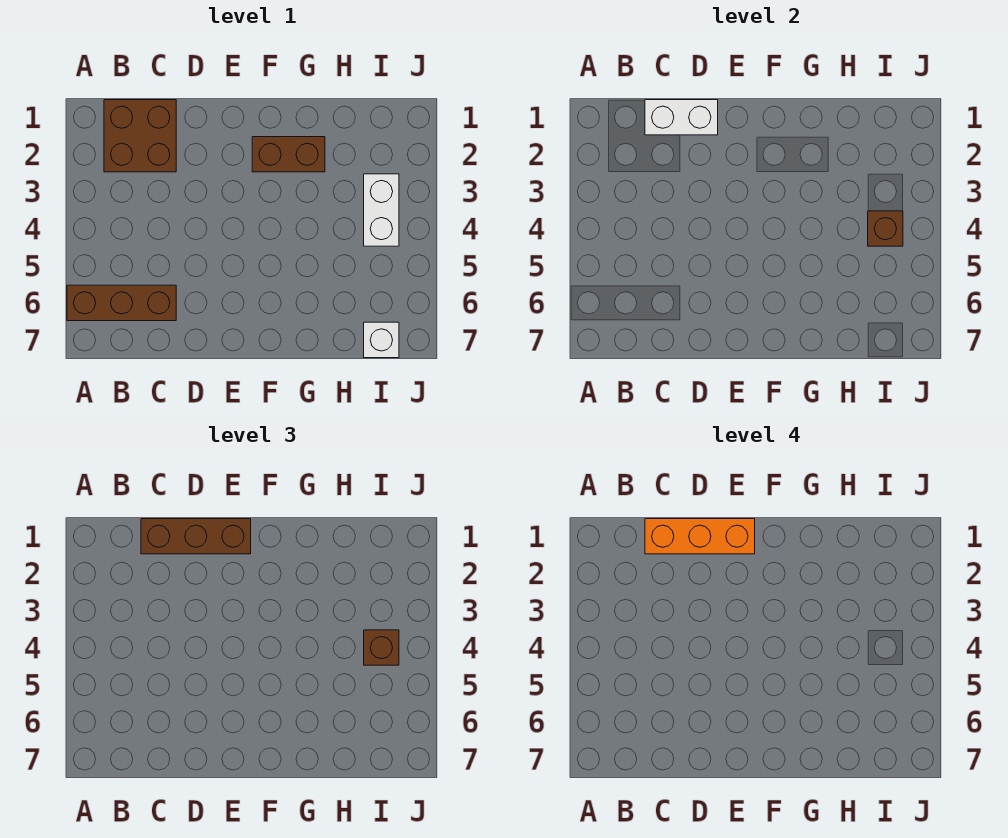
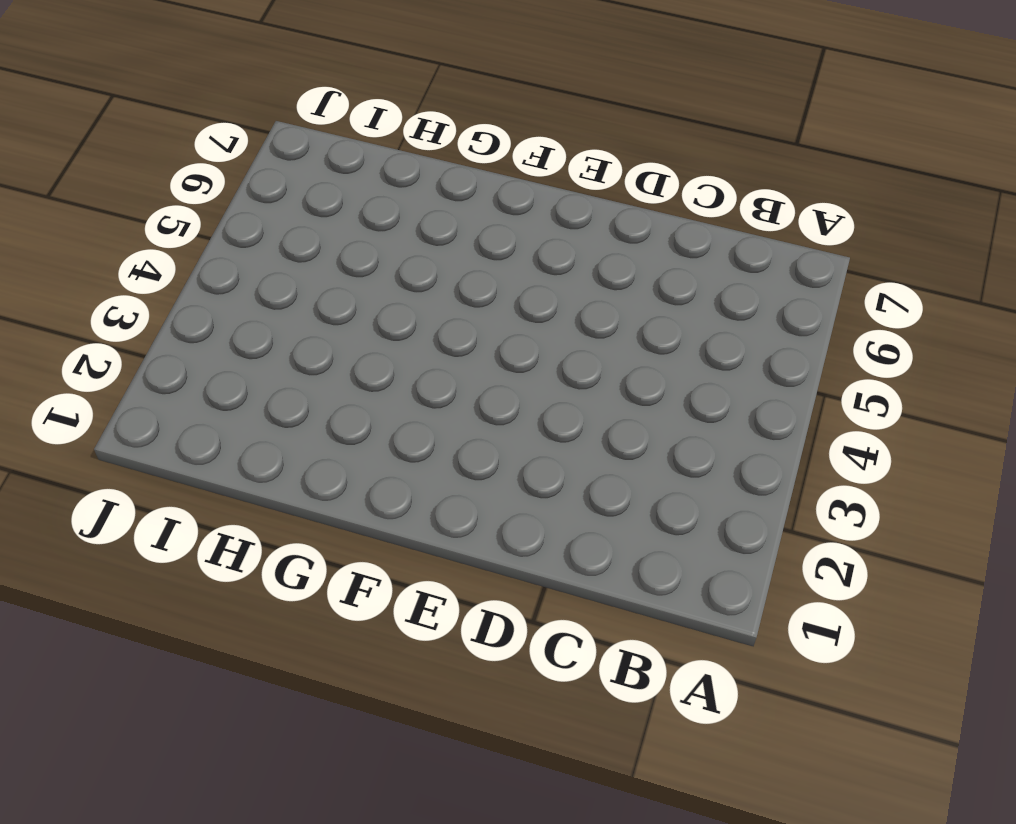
none -> brown brick A6:C6 level 1
none -> brown brick B1:C2 level 1

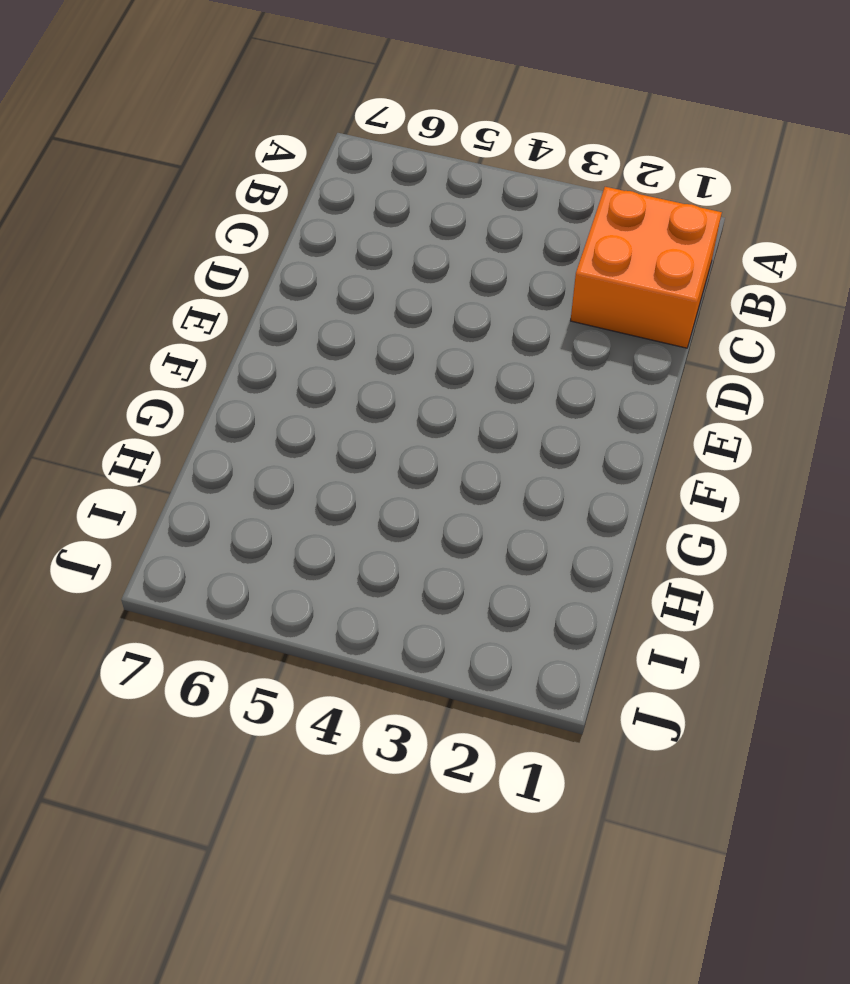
orange brick B1:C2 level 1 -> brown brick B1:C2 level 1
none -> brown brick A6:C6 level 1
none -> brown brick F2:G2 level 1

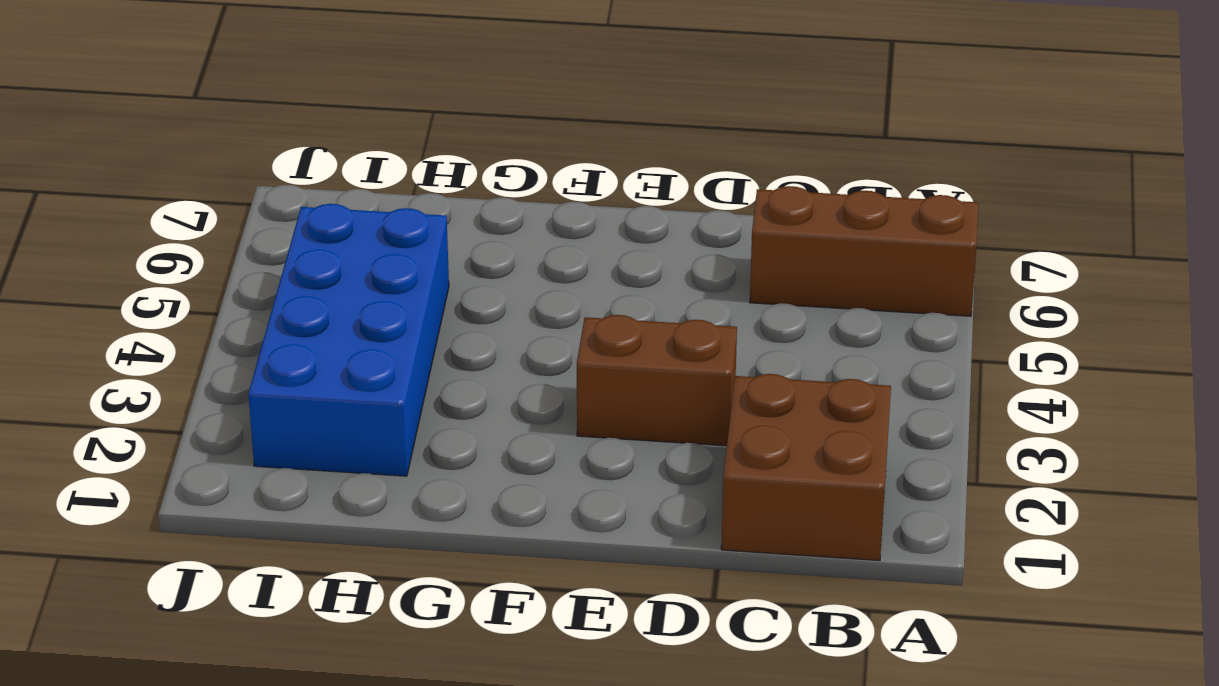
brown brick D3:E3 level 1 -> brown brick F2:G2 level 1
blue brick H2:I5 level 1 -> white brick I3:I4 level 1
none -> white brick I7 level 1
none -> white brick C1:D1 level 2

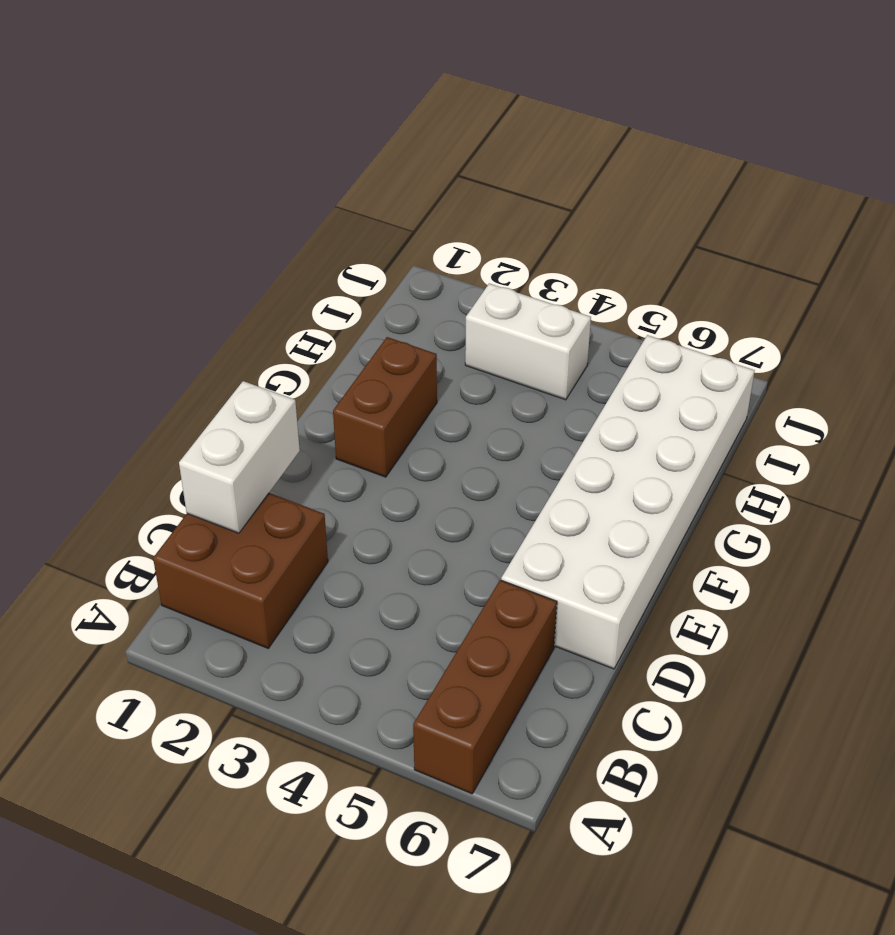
white brick D6:I7 level 1 -> white brick I7 level 1
none -> brown brick I4 level 2
none -> brown brick C1:E1 level 3

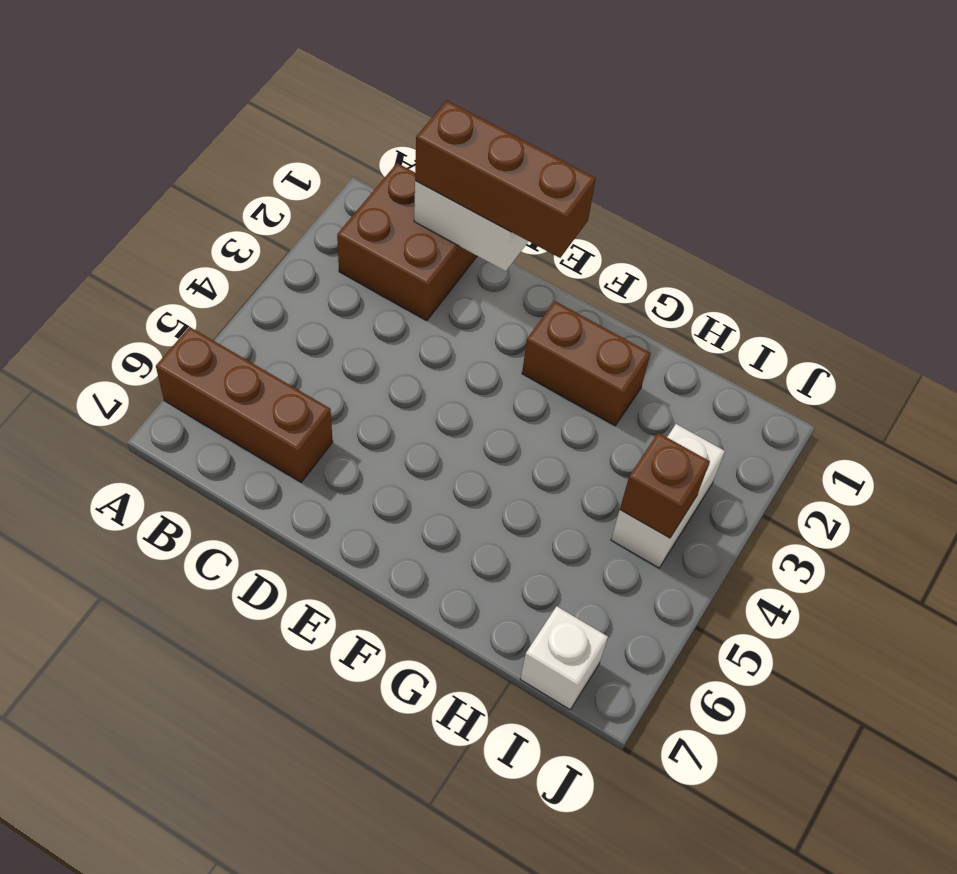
none -> brown brick I4 level 3
none -> orange brick C1:E1 level 4

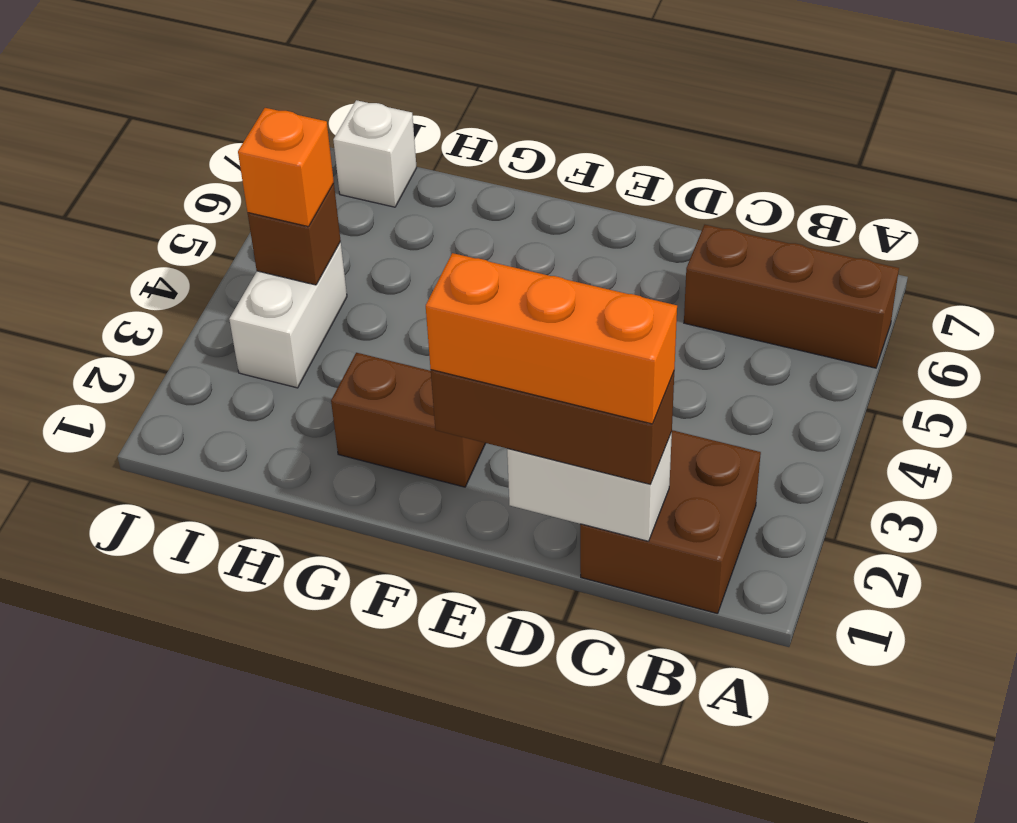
orange brick I4 level 3 -> brown brick I4 level 3

